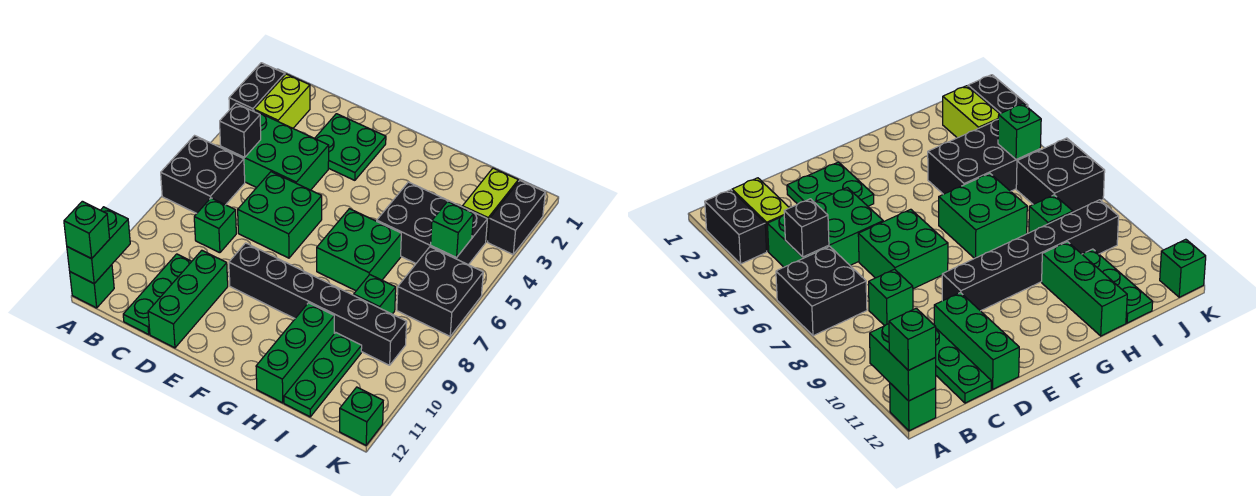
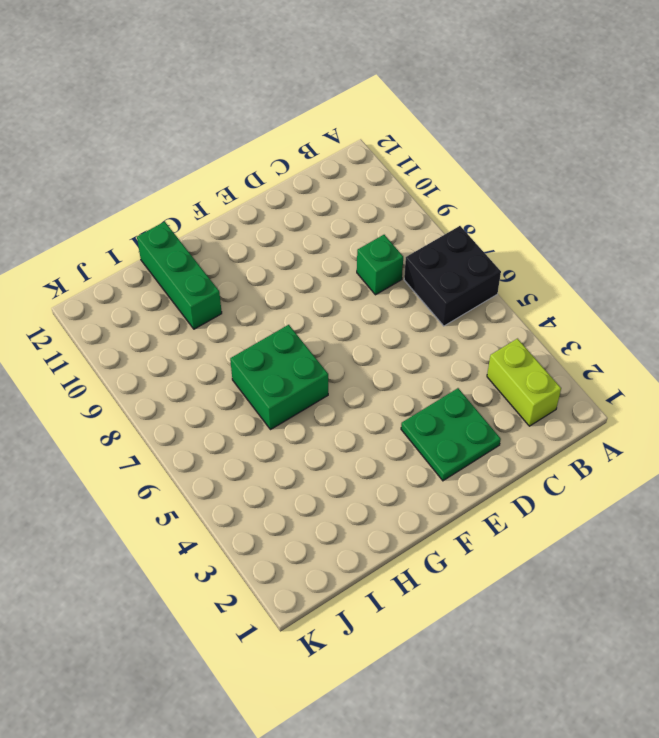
none -> black brick A2:A3 level 1
none -> green brick A12 level 1
none -> green brick B4:D5 level 1

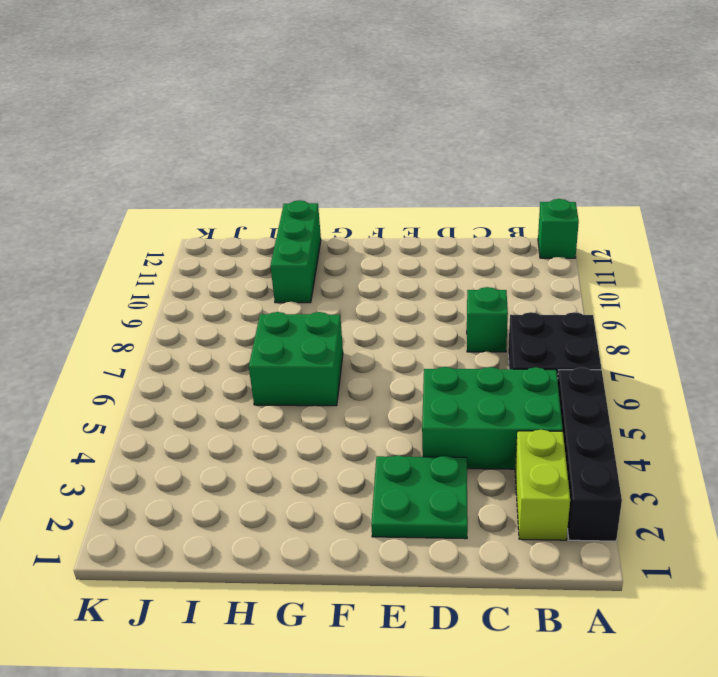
black brick A2:A5 level 1 -> black brick A2:A3 level 1
none -> green plate C10:C12 level 1
none -> green brick D6:E7 level 1
none -> green brick D10:D12 level 1

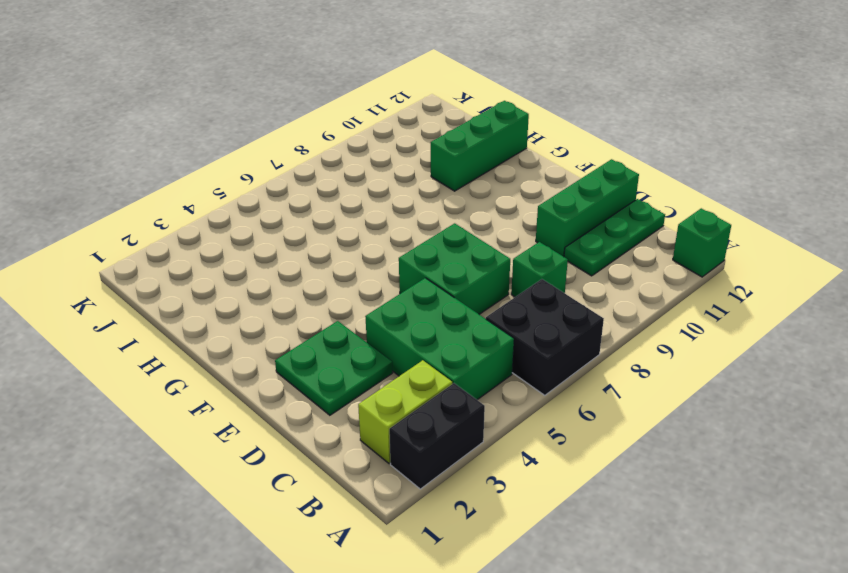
none -> black brick E9:J9 level 1
none -> green brick G6:H7 level 1
none -> black brick H4:J5 level 1

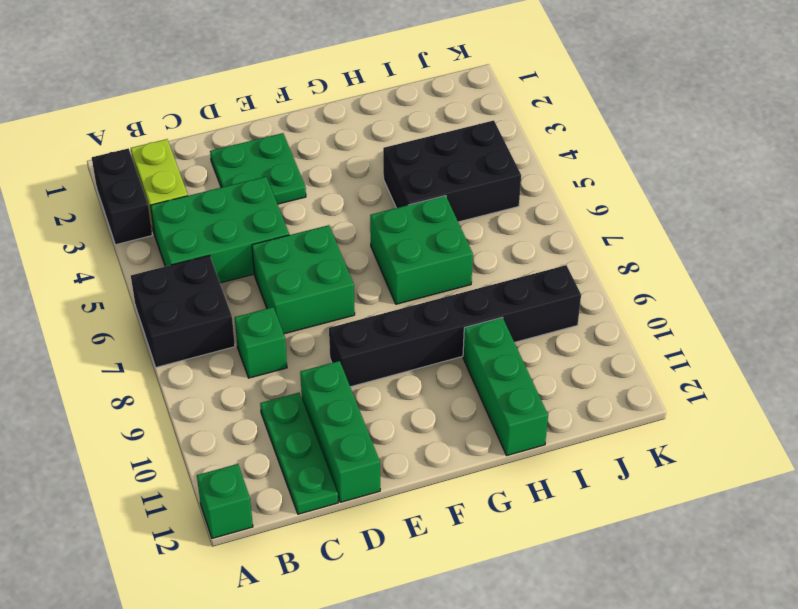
none -> green brick I8 level 1
none -> green plate I10:I12 level 1
none -> lime brick J2:J3 level 1

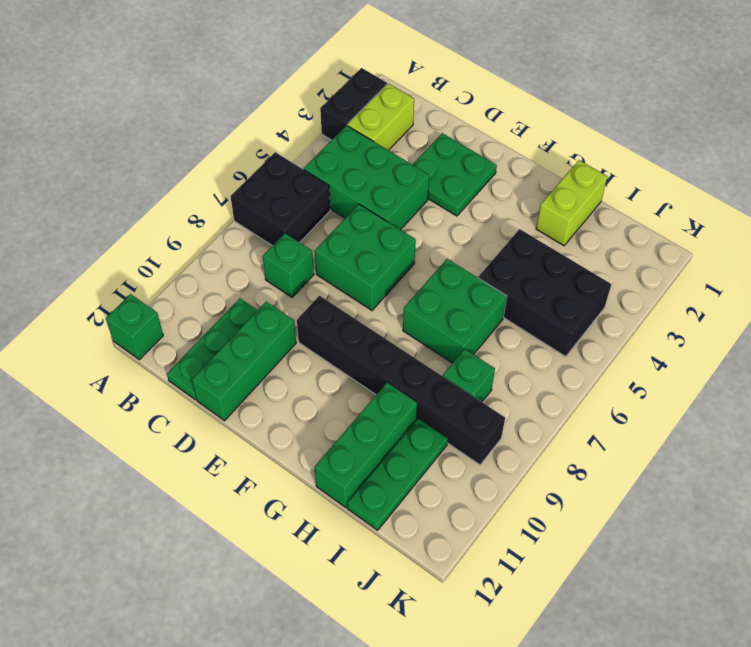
lime brick H1:H2 level 1 -> lime brick J2:J3 level 1
none -> black brick J6:K7 level 1
none -> black brick K2:K3 level 1
none -> green brick K12 level 1

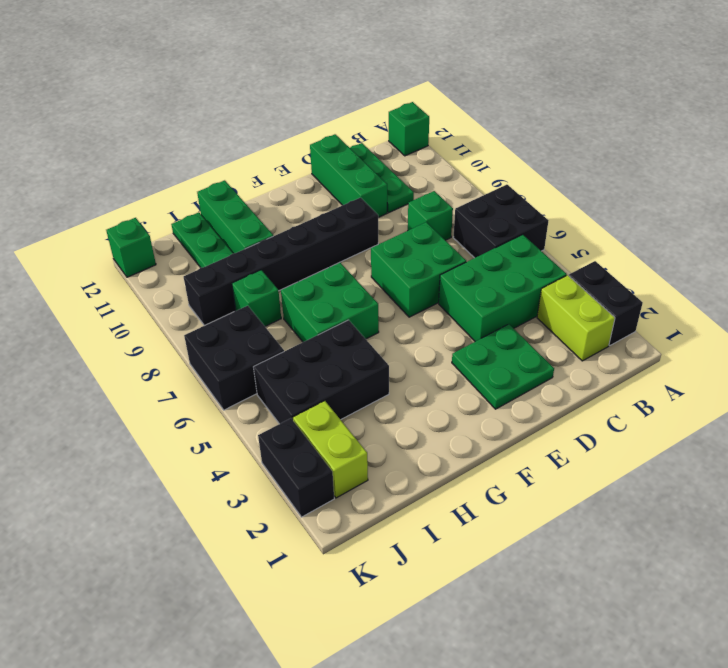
none -> green brick A11:A12 level 2
none -> black brick B5 level 2
none -> green brick J5 level 2

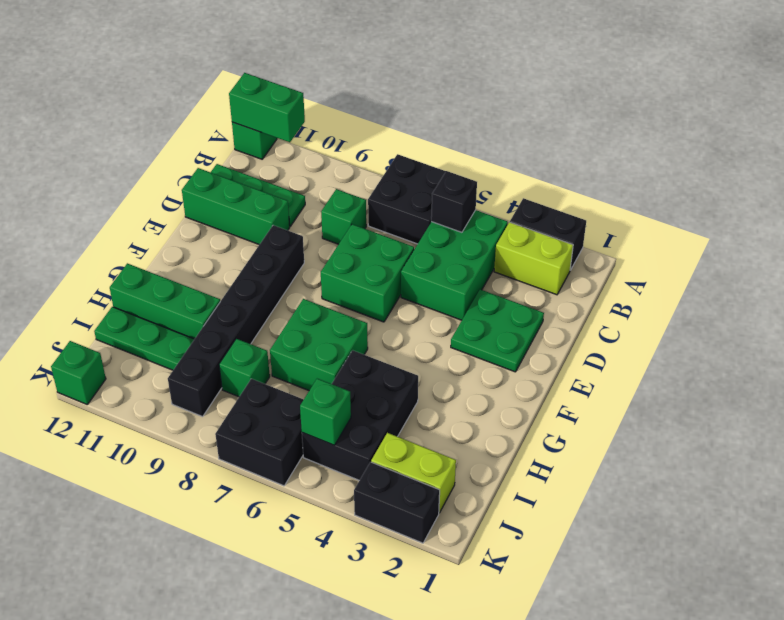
none -> green brick A12 level 3

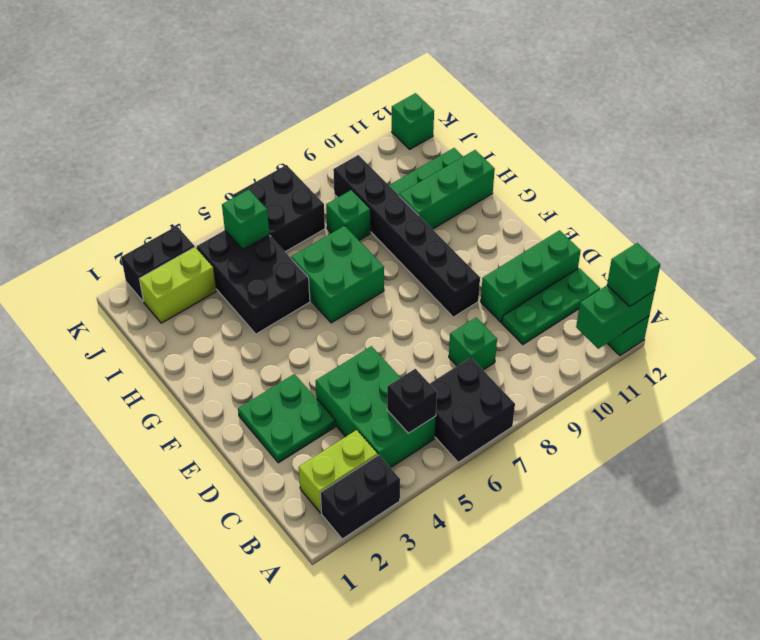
none -> green brick D6:E7 level 1

